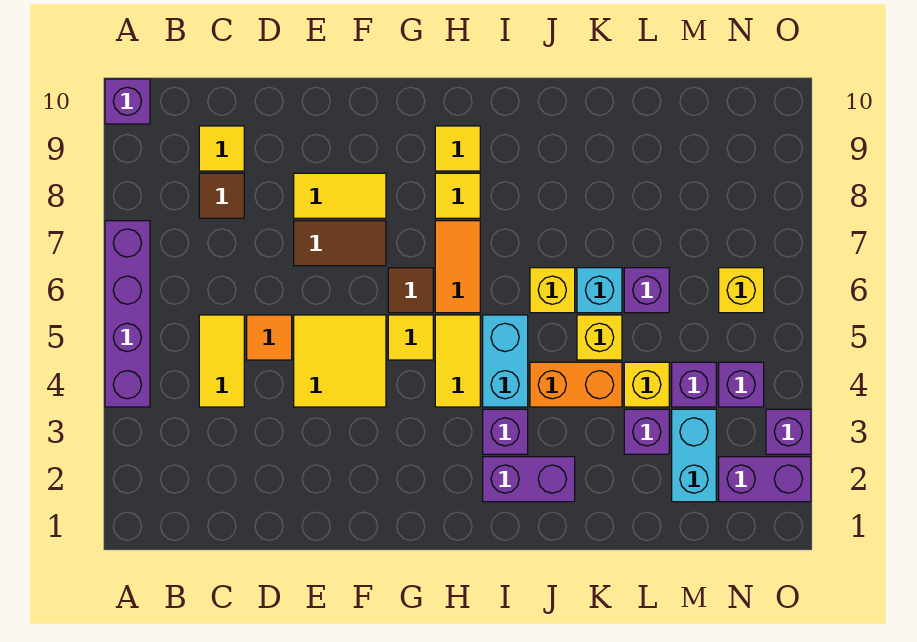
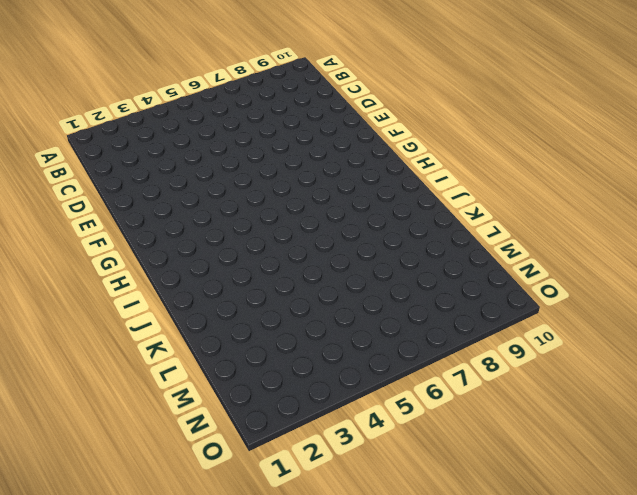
none -> purple brick A4:A7 level 1
none -> purple brick A10 level 1
none -> yellow tile C4:C5 level 1
none -> brown tile C8 level 1

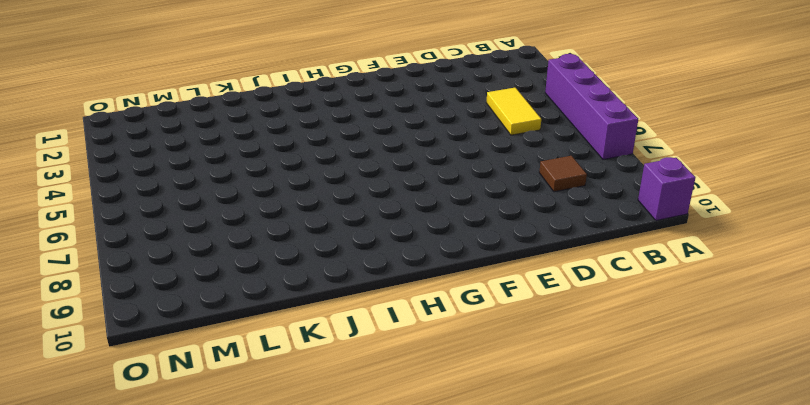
none -> yellow tile C9 level 1
none -> orange tile D5 level 1
none -> yellow tile E4:F5 level 1
none -> brown tile E7:F7 level 1

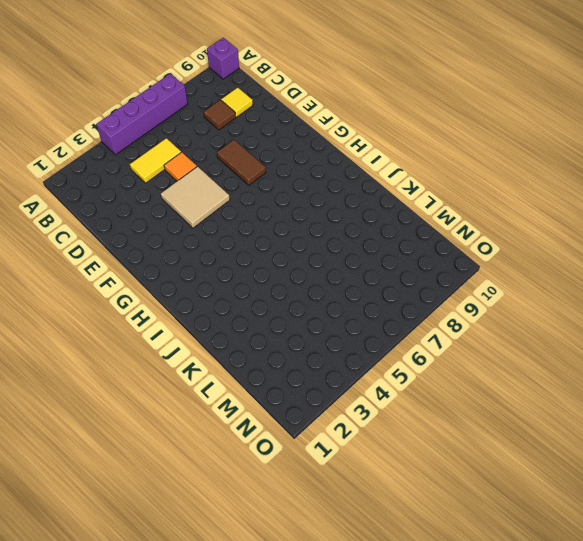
tan tile E4:F5 level 1 -> yellow tile E4:F5 level 1
none -> yellow tile E8:F8 level 1
none -> yellow tile G5 level 1
none -> brown tile G6 level 1
none -> yellow tile H4:H5 level 1

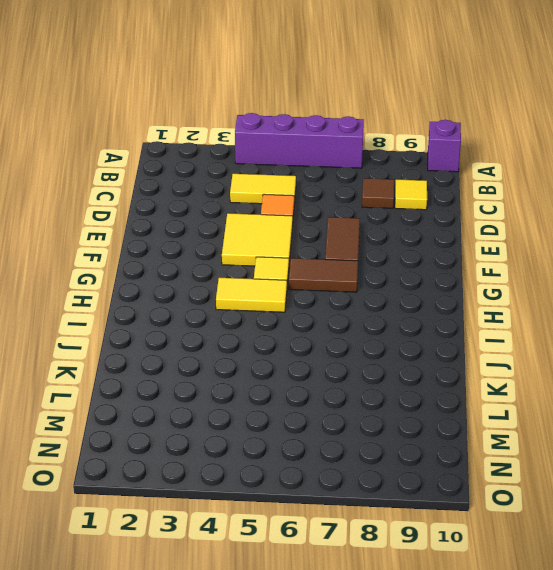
brown tile G6:G7 level 1 -> brown tile G6 level 1
none -> yellow tile E8:F8 level 1
none -> orange tile H6:H7 level 1
none -> yellow tile H8 level 1
none -> yellow tile H9 level 1

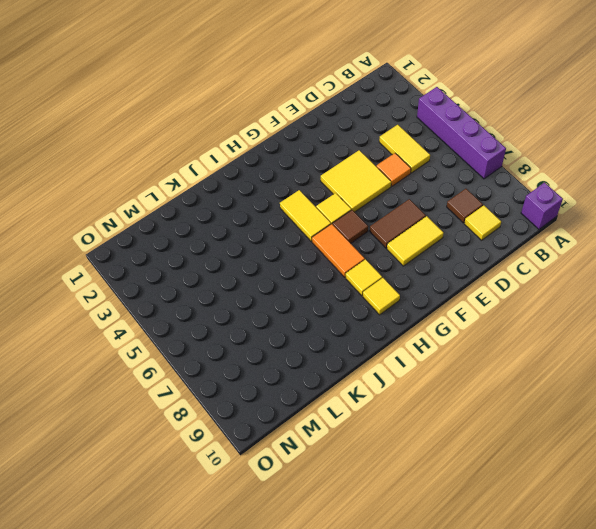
none -> purple brick I2:J2 level 1
none -> purple brick I3 level 1
none -> cyan brick I4:I5 level 1
none -> orange brick J4:K4 level 1

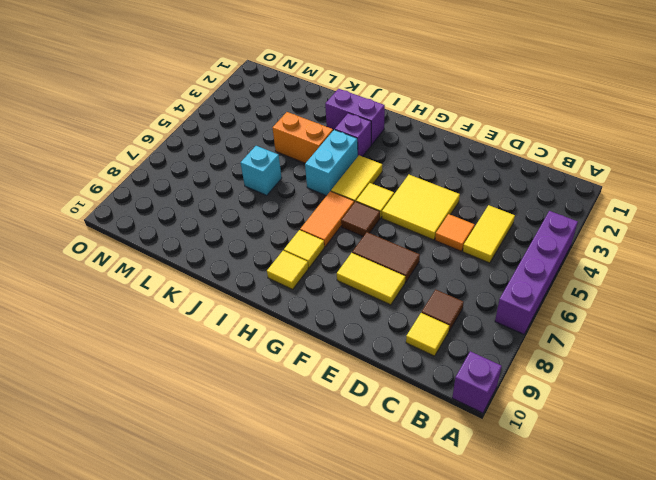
none -> yellow brick J6 level 1
none -> yellow brick K5 level 1
none -> purple brick L3 level 1
none -> yellow brick L4 level 1

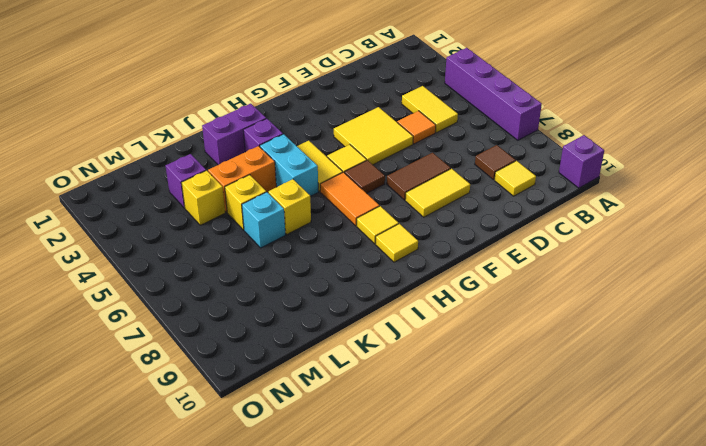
none -> purple brick L6 level 1
none -> cyan brick M2:M3 level 1
none -> purple brick M4 level 1
none -> purple brick N2:O2 level 1

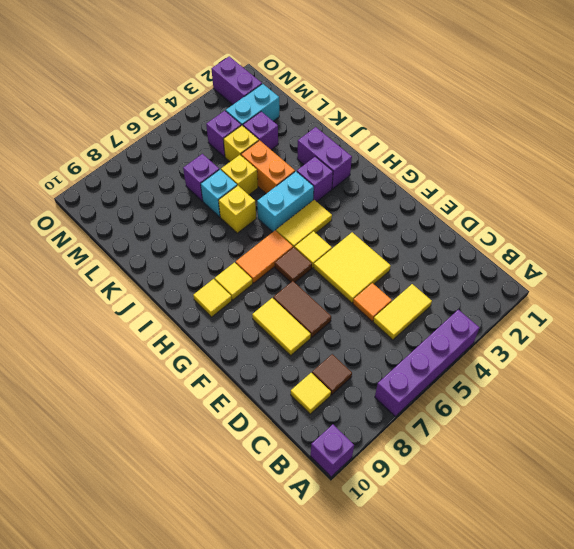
none -> purple brick N4 level 1
none -> yellow brick N6 level 1
none -> purple brick O3 level 1

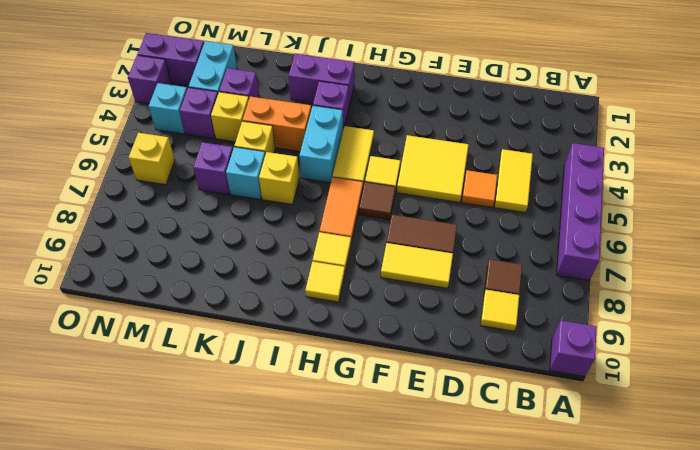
cyan brick N4 level 1 -> purple brick N4 level 1

